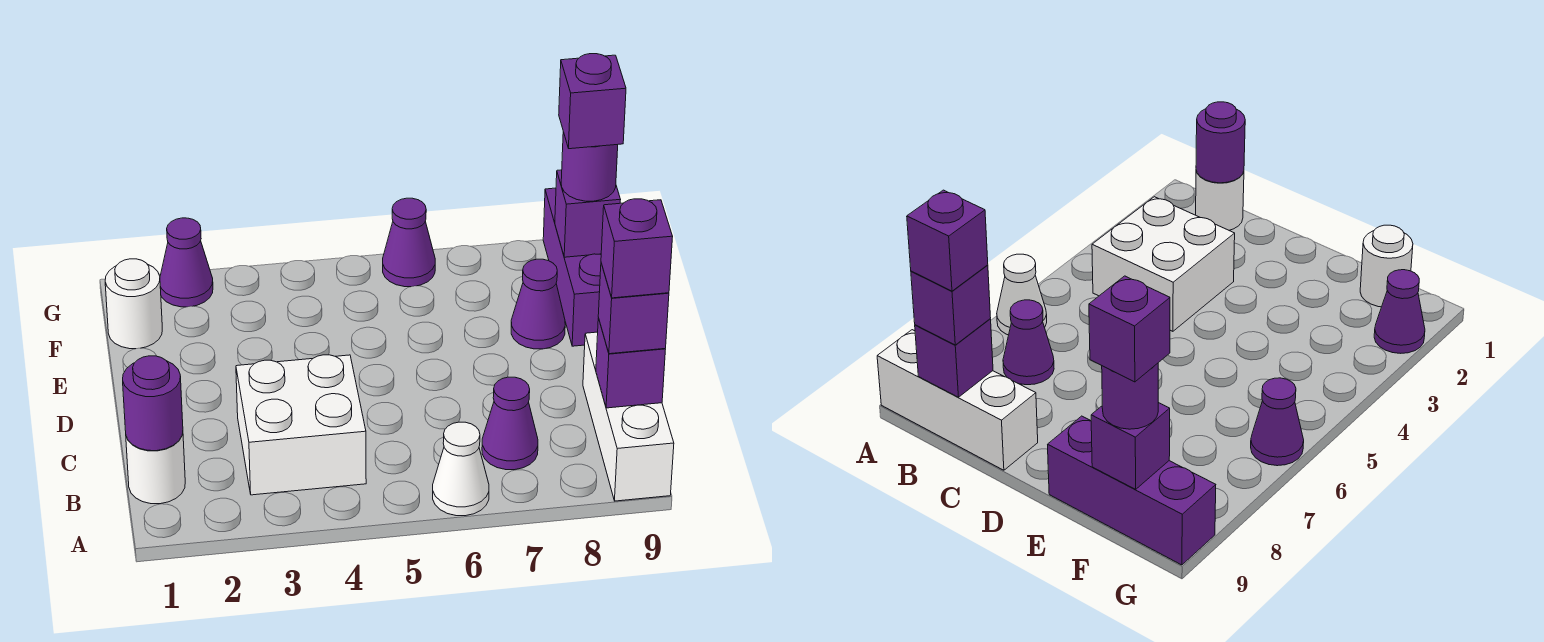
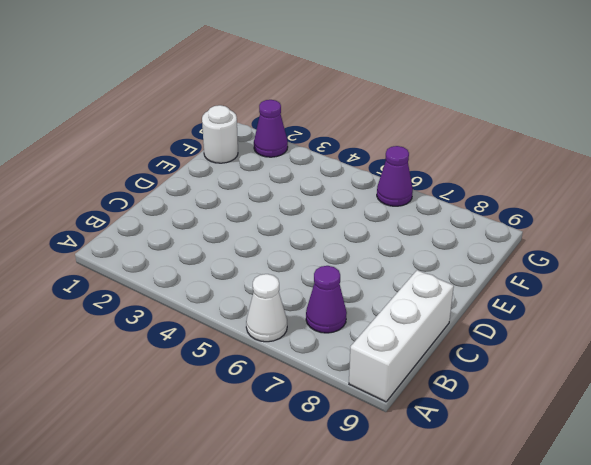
none -> white round brick B1 level 1
none -> white brick B3:C4 level 1
none -> purple cone E8 level 1

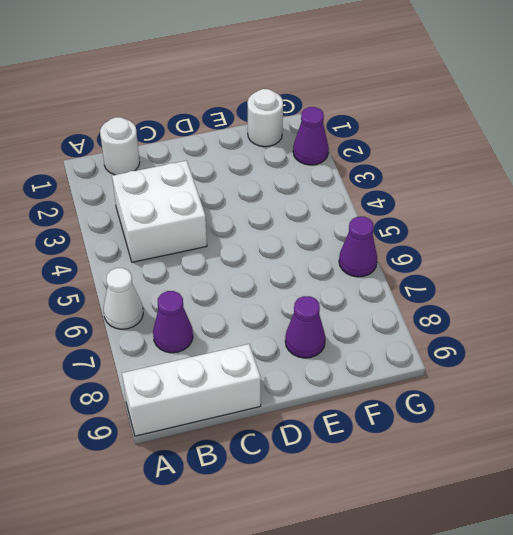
none -> purple brick E9:G9 level 1
none -> purple round brick B1 level 2
none -> purple brick B9 level 2

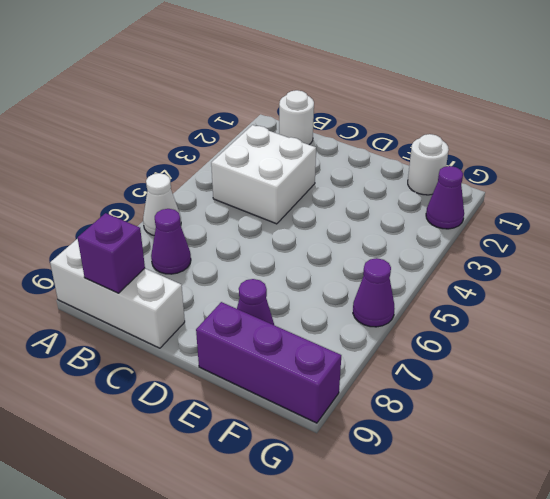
none -> purple round brick B1 level 2
none -> purple brick F9 level 2
none -> purple brick B9 level 3

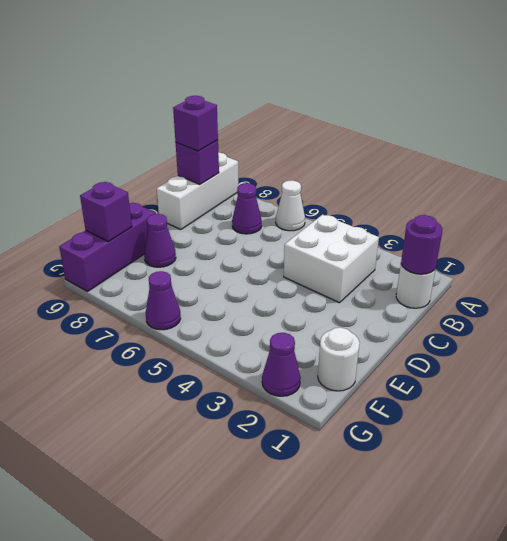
none -> purple round brick F9 level 3
none -> purple brick B9 level 4
none -> purple brick F9 level 4

